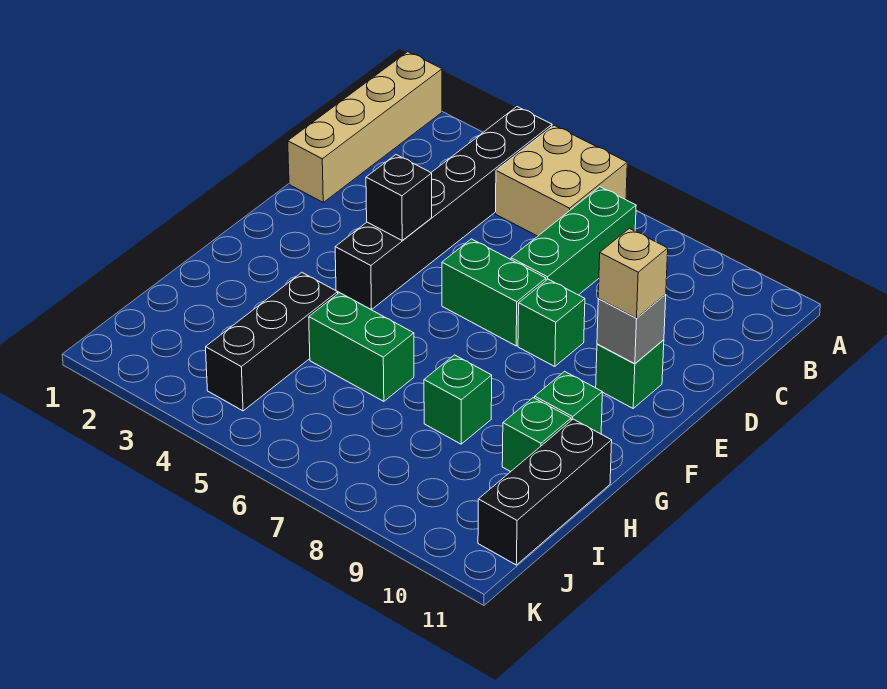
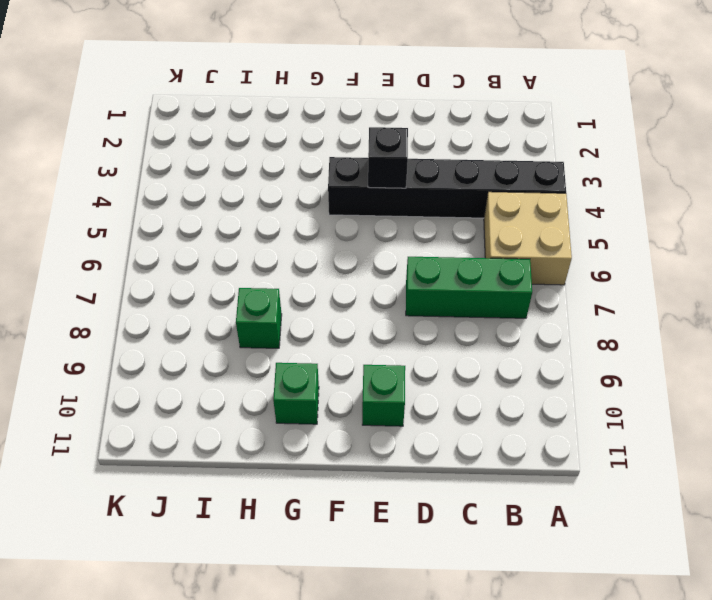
none -> tan brick A1:D1 level 1
none -> green brick E6:E7 level 1
none -> green brick E8 level 1

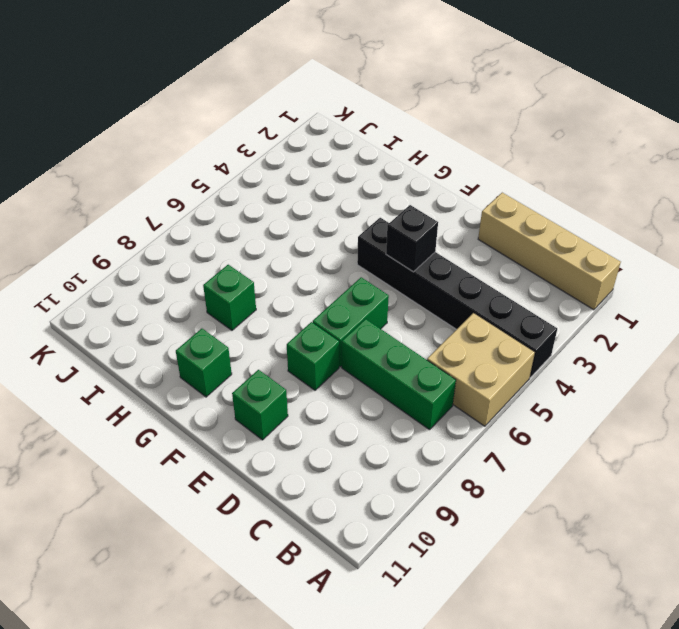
none -> black brick H4:J4 level 1
none -> green brick H5:H6 level 1
none -> green brick H10 level 1

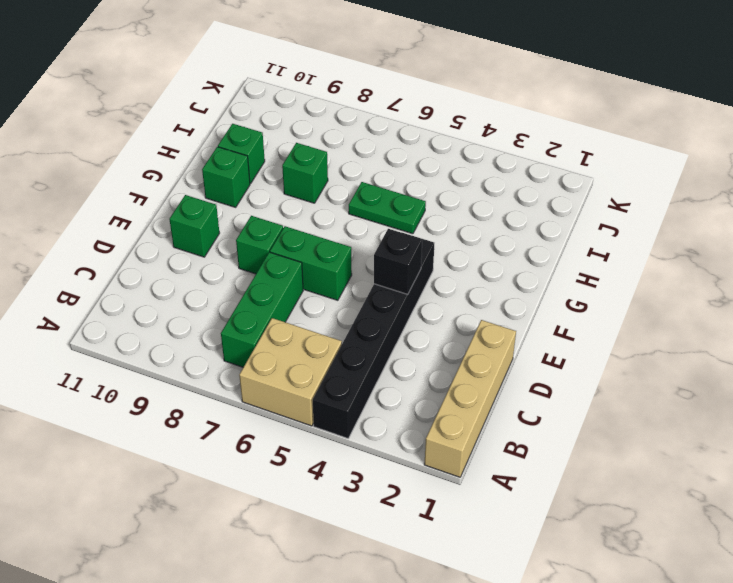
green plate H5:H6 level 1 -> green brick H5:H6 level 1
none -> black brick H4:J4 level 1
none -> black brick H11:J11 level 1
none -> grey brick E10 level 2

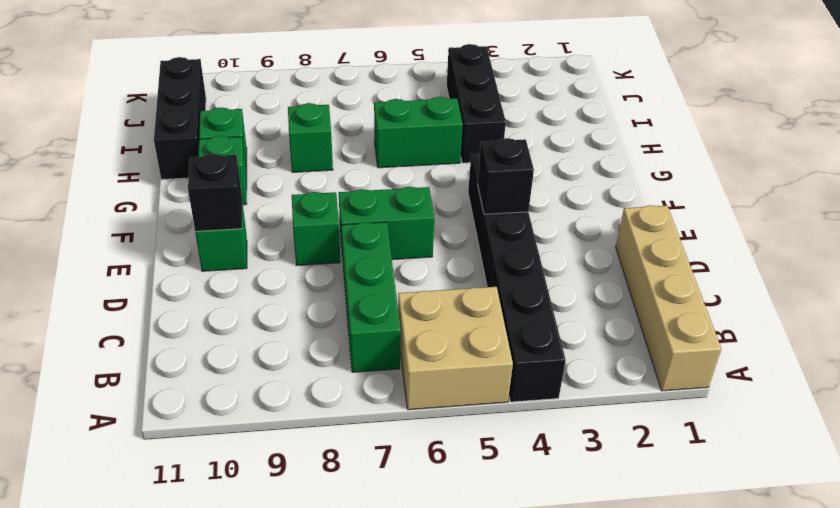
black brick E10 level 2 -> grey brick E10 level 2
none -> tan brick E10 level 3

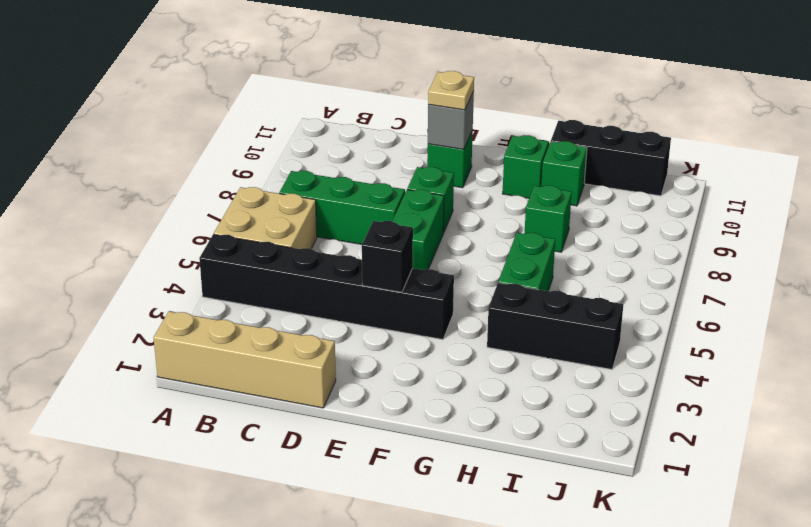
tan plate E10 level 3 -> tan brick E10 level 3

